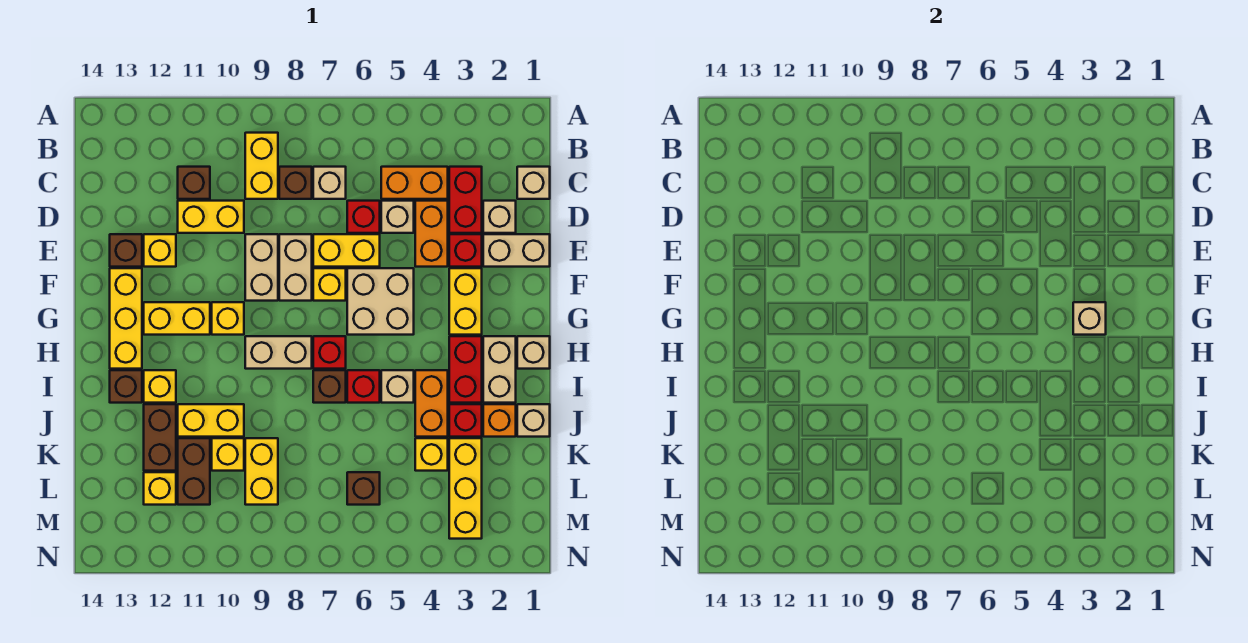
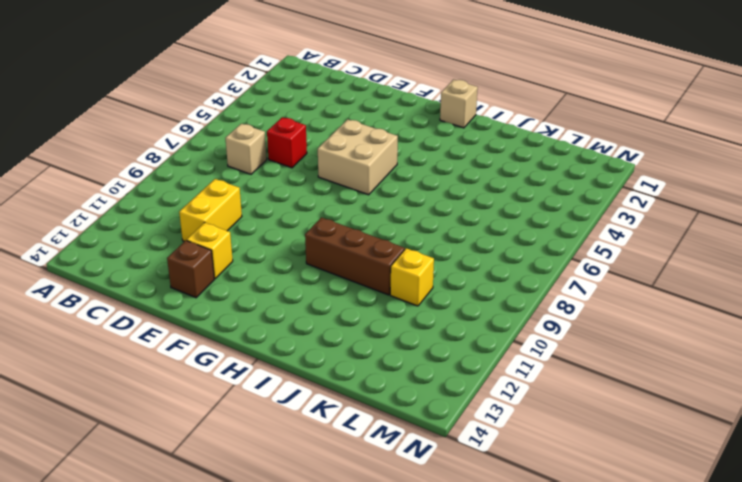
brown brick H10:J10 level 1 -> yellow brick J10:J11 level 1
none -> yellow brick B9:C9 level 1
none -> tan brick C1 level 1
none -> red brick C3:D3 level 1
none -> orange brick C4:C5 level 1

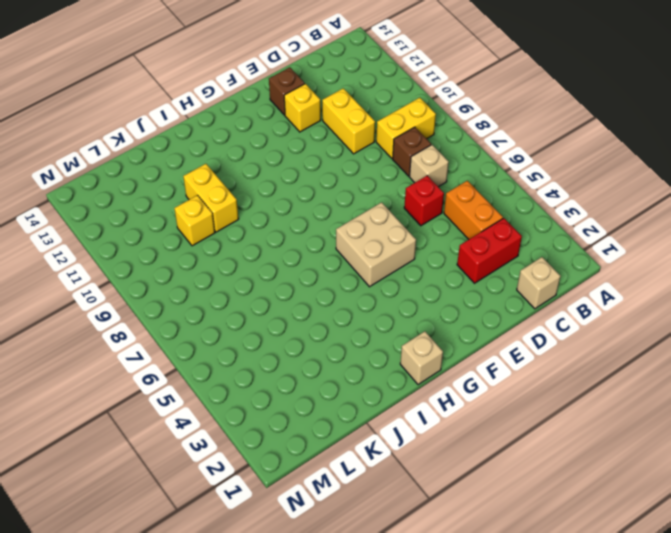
none -> brown brick C11 level 1
none -> tan brick D2 level 1
none -> orange brick D4:E4 level 1
none -> tan brick D5 level 1

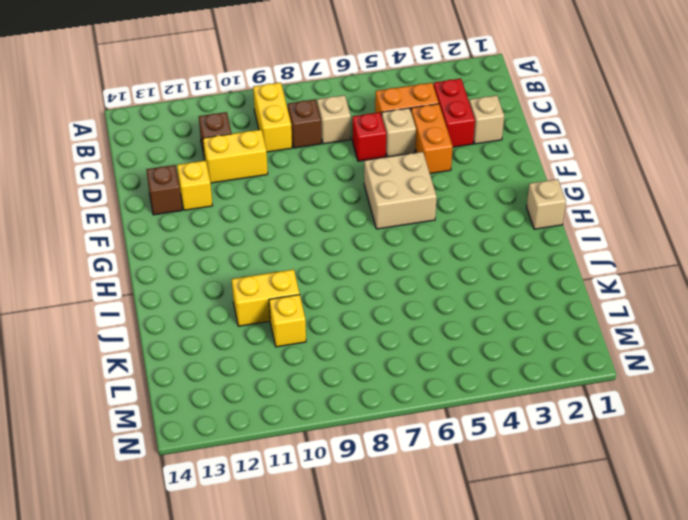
none -> tan brick C1 level 1
none -> tan brick E1:E2 level 1
none -> red brick E3 level 1
none -> yellow brick E6:E7 level 1

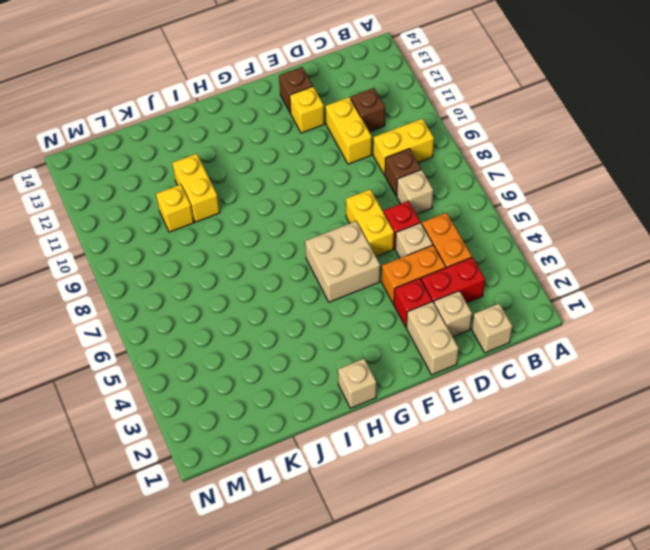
none -> tan brick E8:F8 level 1
none -> tan brick E9:F9 level 1
none -> yellow brick F3:G3 level 1
none -> yellow brick F7 level 1

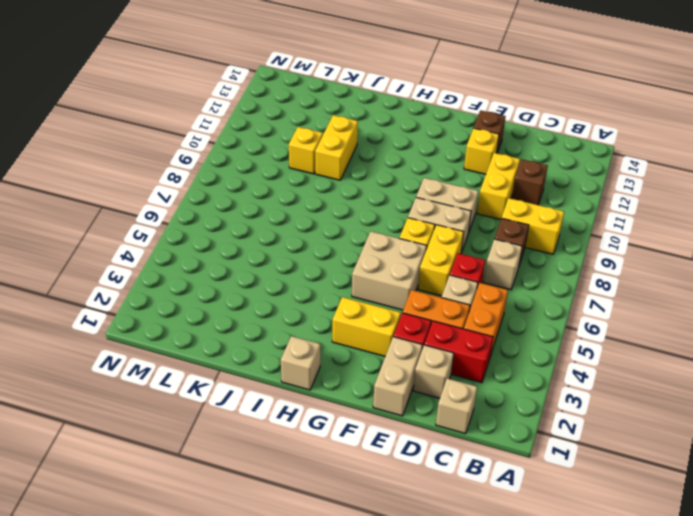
none -> yellow brick F13:H13 level 1
none -> yellow brick G10 level 1
none -> yellow brick G11:G12 level 1
none -> tan brick H2:I2 level 1

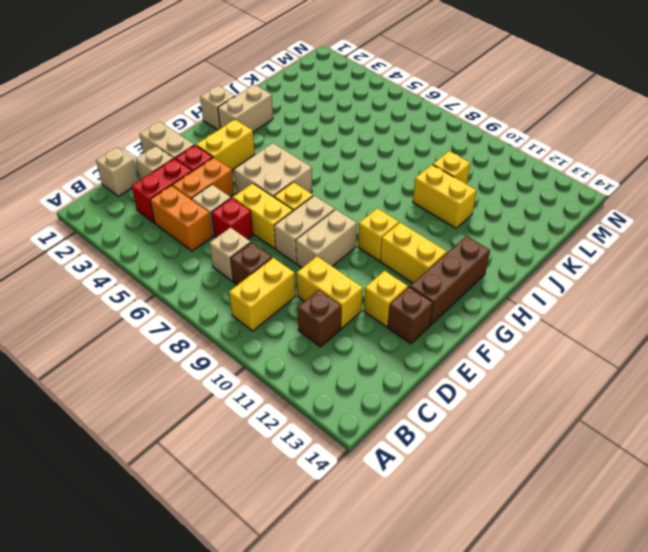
brown brick F13:H13 level 1 -> yellow brick F13:H13 level 1
none -> red brick H3:I3 level 1
none -> red brick H7 level 1
none -> tan brick H8:H9 level 1
none -> orange brick I4:J4 level 1

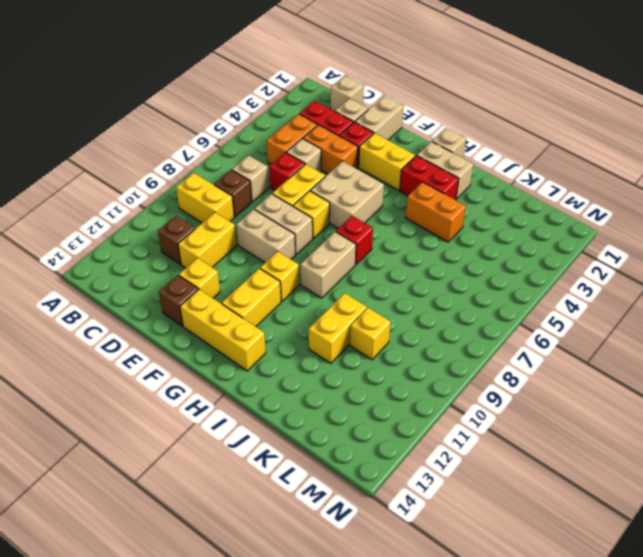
none -> tan brick I5 level 1
none -> red brick I6 level 1
none -> brown brick I7 level 1
none -> yellow brick I12 level 1

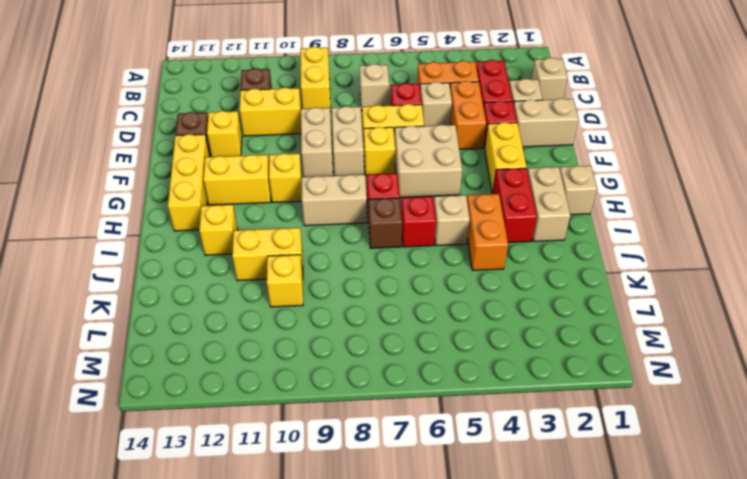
none -> brown brick C8 level 1
none -> brown brick I13 level 1
none -> tan brick J1 level 1
none -> orange brick J2 level 1

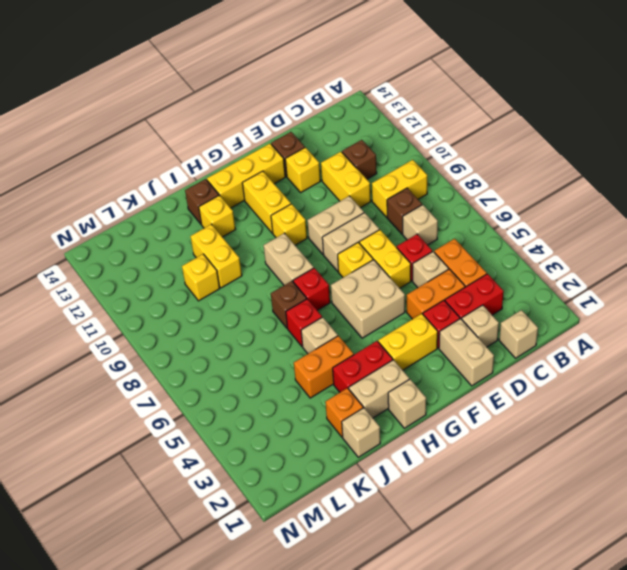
none -> red brick J3 level 1
none -> brown brick J12:K12 level 1
none -> yellow brick K3:M3 level 1
none -> yellow brick K4 level 1

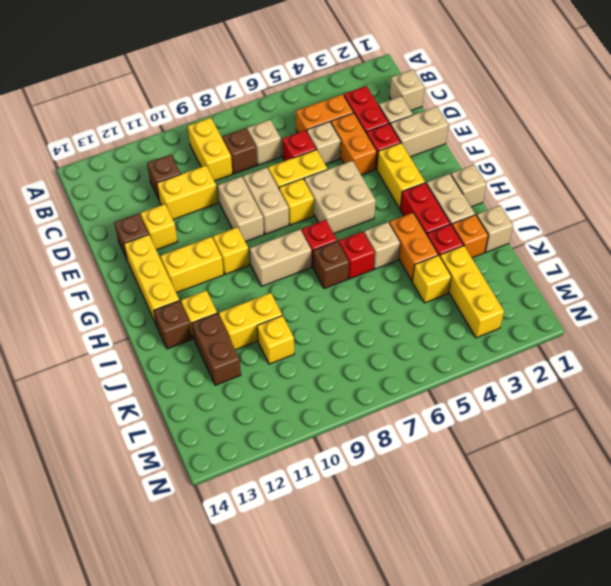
none -> yellow brick K9:L9 level 1
none -> brown brick K11:L11 level 1
none -> brown brick L6 level 1
none -> yellow brick L12 level 1

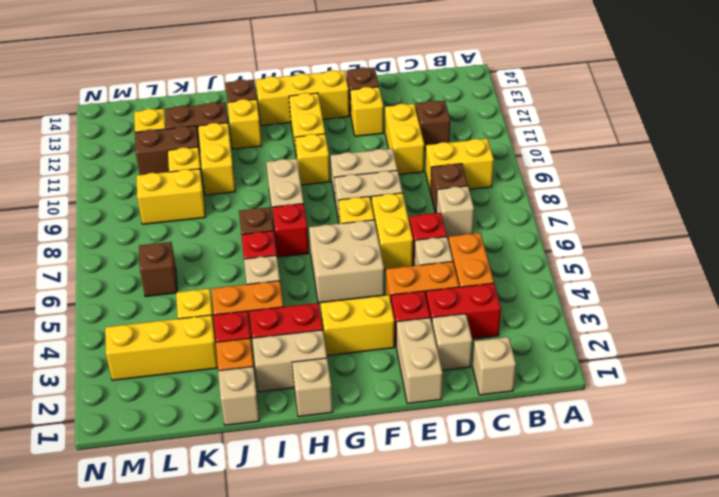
none -> tan brick G3 level 2

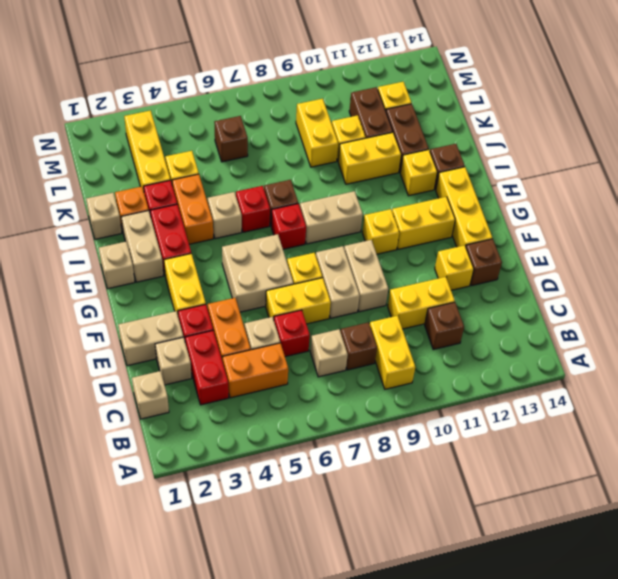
none -> tan brick G3 level 2

